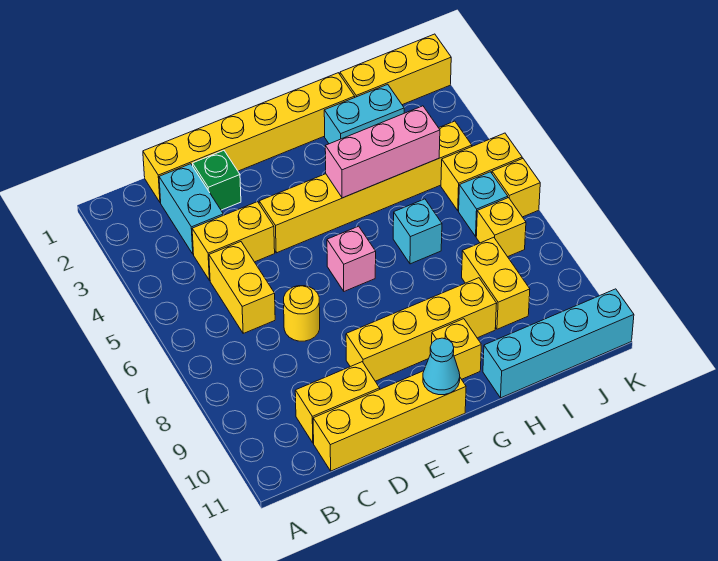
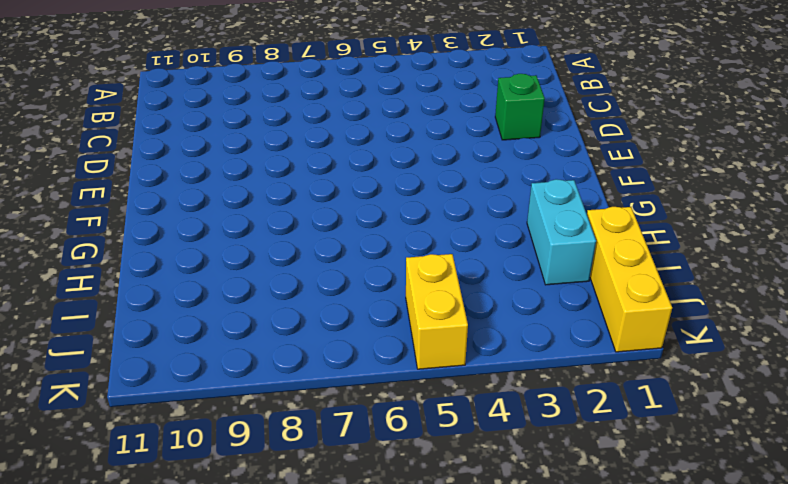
none -> yellow brick C1:H1 level 1
none -> cyan brick C2:C3 level 1
none -> yellow brick C4:D4 level 1

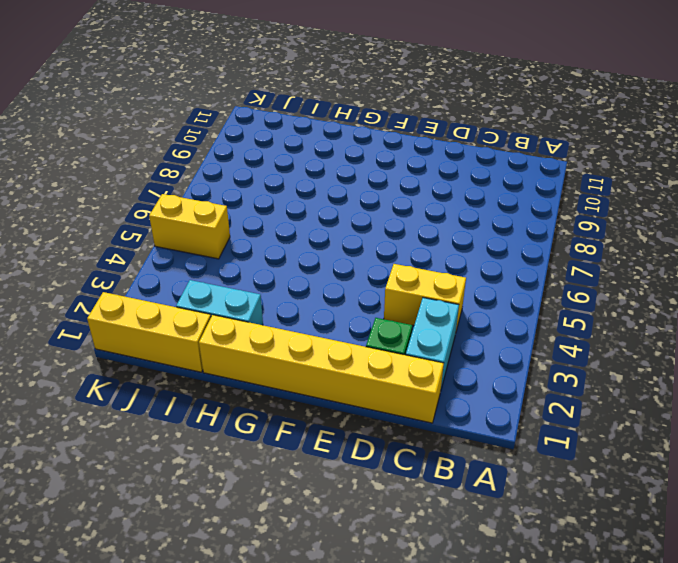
none -> yellow brick C5:C6 level 1
none -> yellow brick C10:D10 level 1
none -> yellow brick C11:F11 level 1

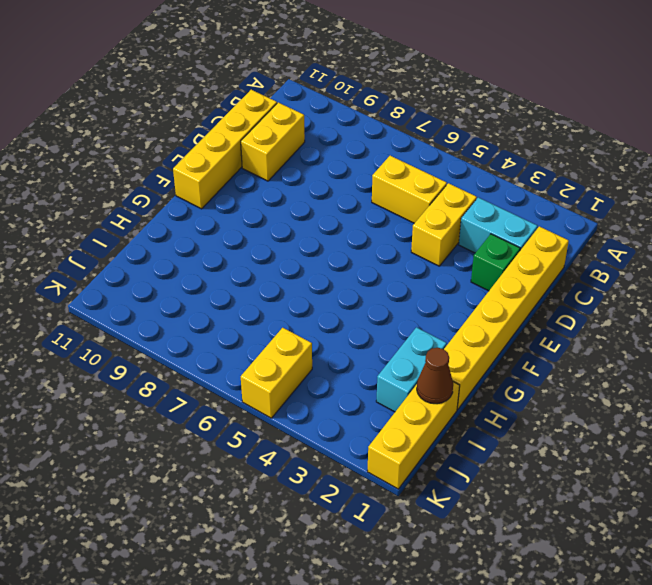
brown cone I1 level 2 -> none
none -> yellow round brick D7 level 1
none -> yellow brick E4:J4 level 1
none -> yellow brick E9:H9 level 1

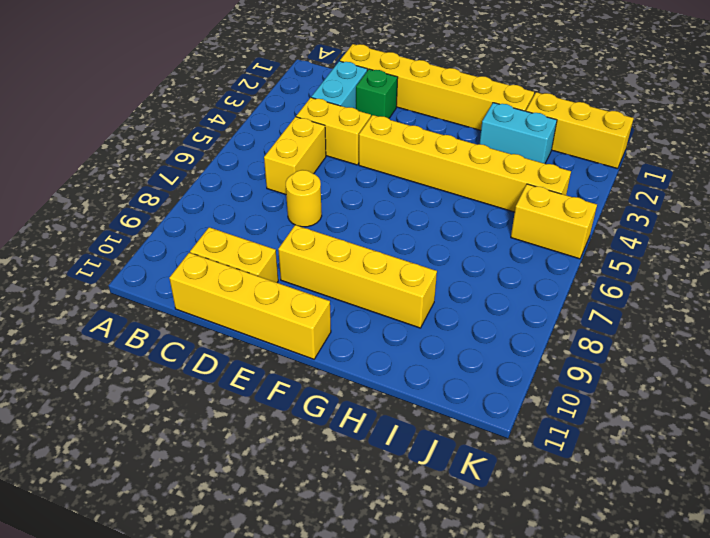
none -> pink brick F6 level 1
none -> yellow brick G10 level 1
none -> cyan brick H6 level 1

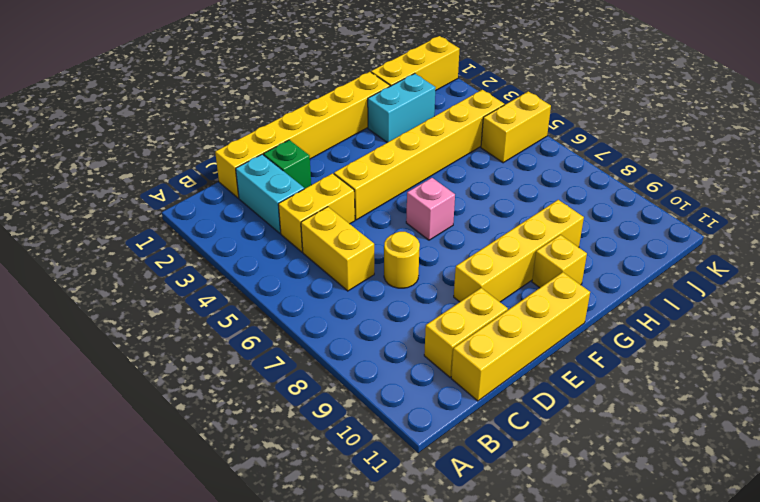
none -> cyan brick H6 level 1
none -> cyan brick H11:K11 level 1
none -> yellow brick I8:I9 level 1

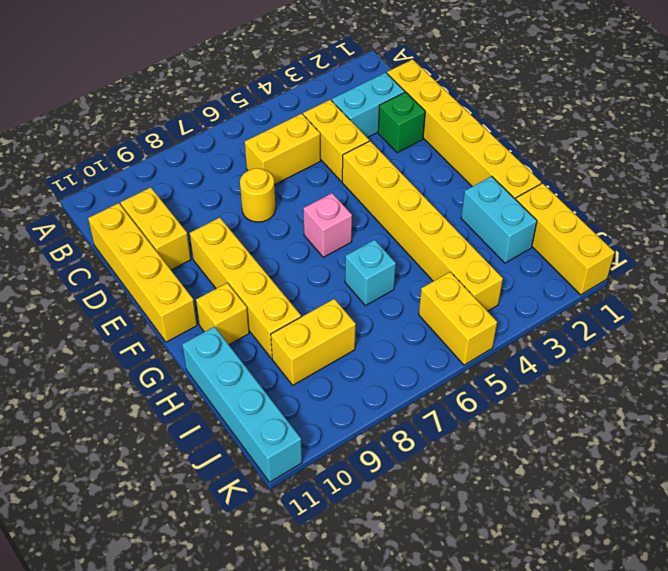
none -> cyan brick J6 level 1
none -> yellow brick J7 level 1
none -> yellow brick K6 level 1

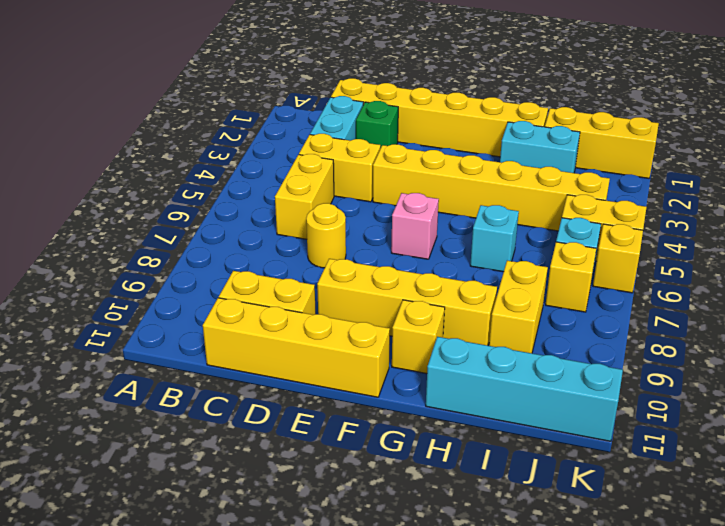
none -> cyan cone F11 level 2
none -> pink brick G4:I4 level 2

